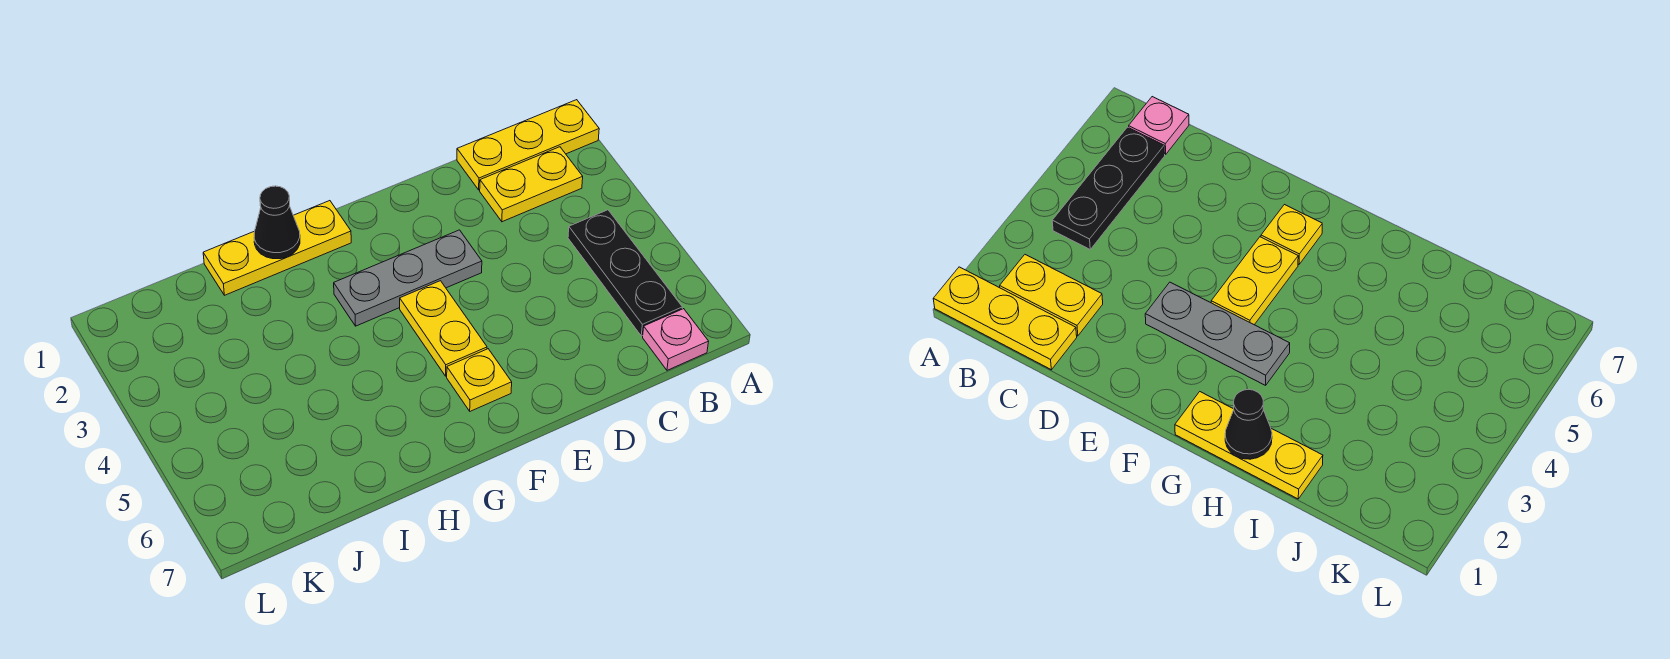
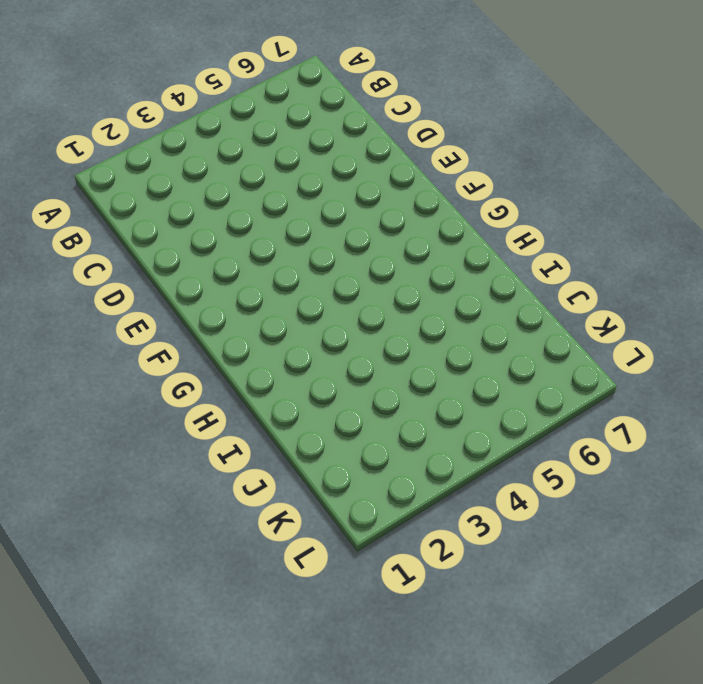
none -> yellow plate A1:C1 level 1
none -> yellow plate B2:C2 level 1

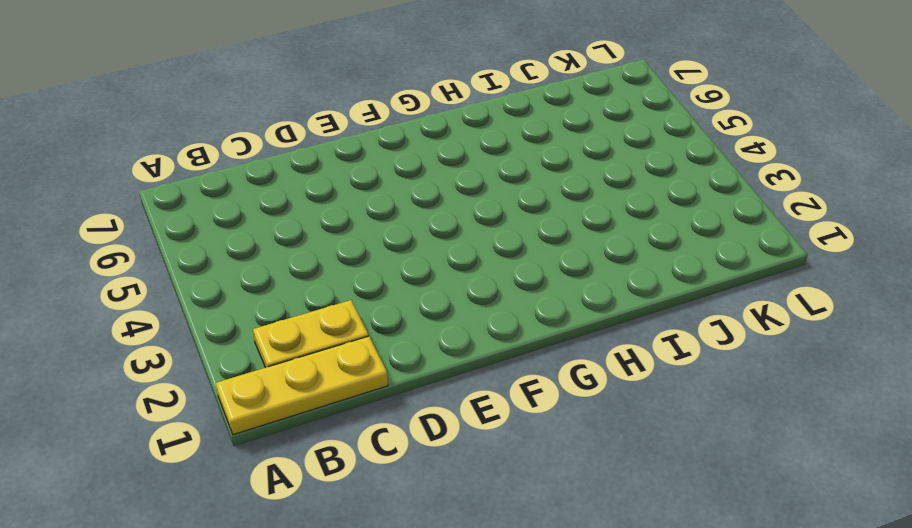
none -> black plate B4:B6 level 1
none -> pink plate B7 level 1

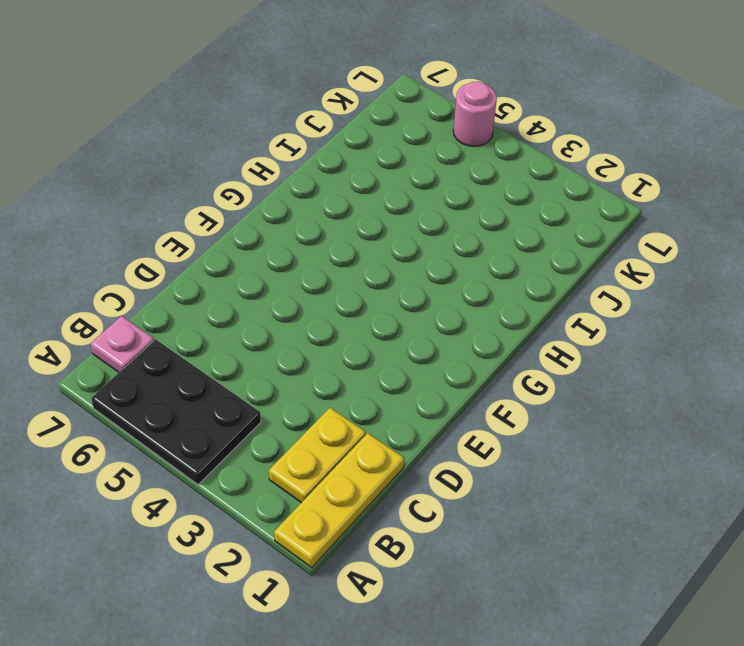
black plate A4:B6 level 1 -> black plate B4:B6 level 1
pink round brick L5 level 1 -> none
none -> grey plate E3:G3 level 1
none -> yellow plate F4:F5 level 1

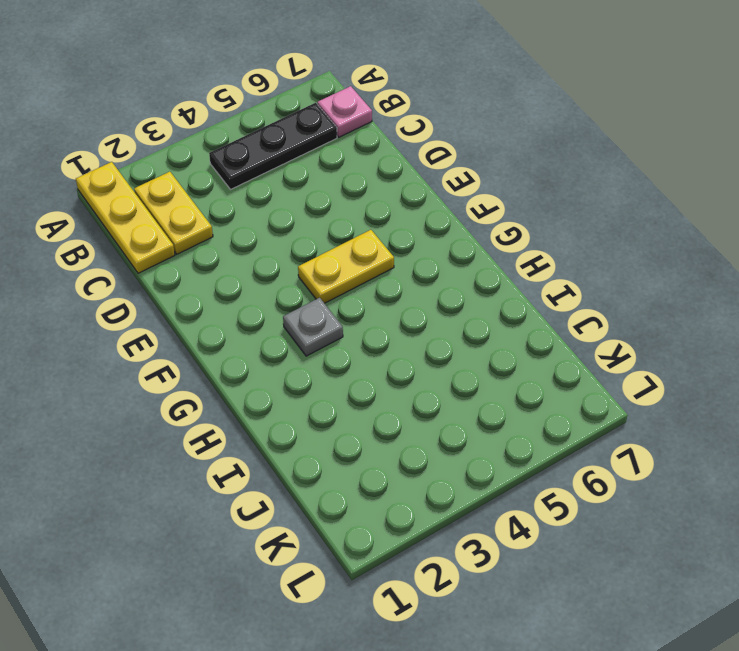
grey plate G3 level 1 -> grey plate E3:G3 level 1
none -> yellow plate F6 level 1
none -> yellow plate G1:I1 level 1

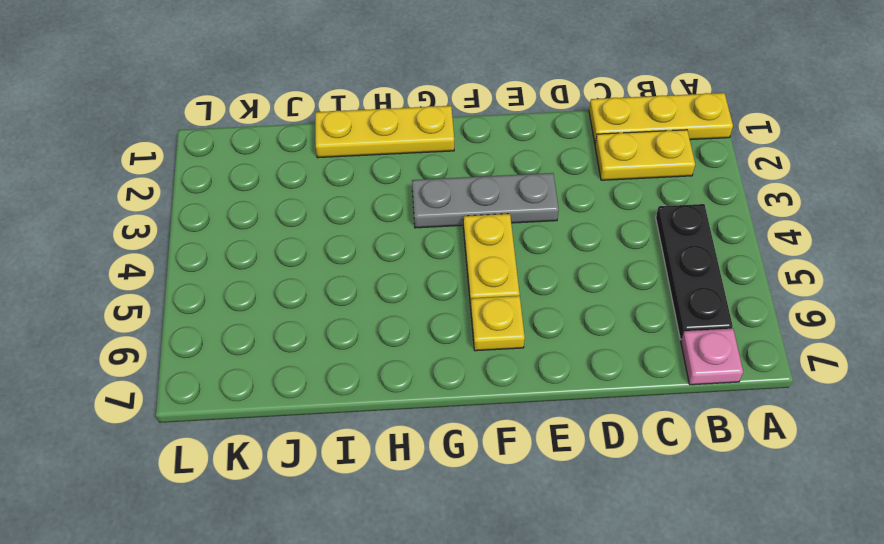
none -> black cone H1 level 2

